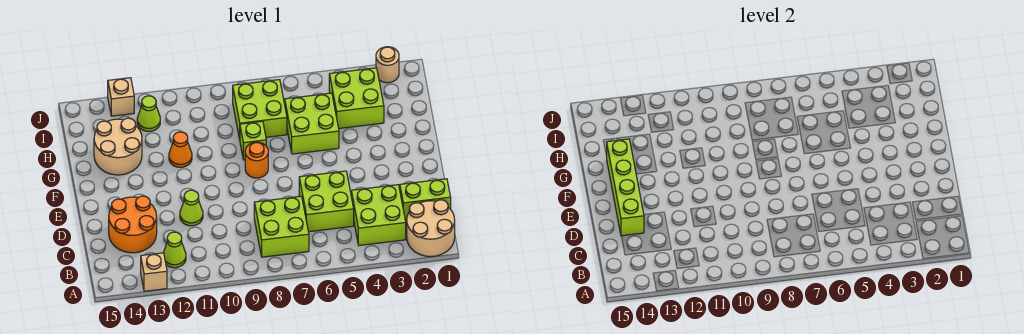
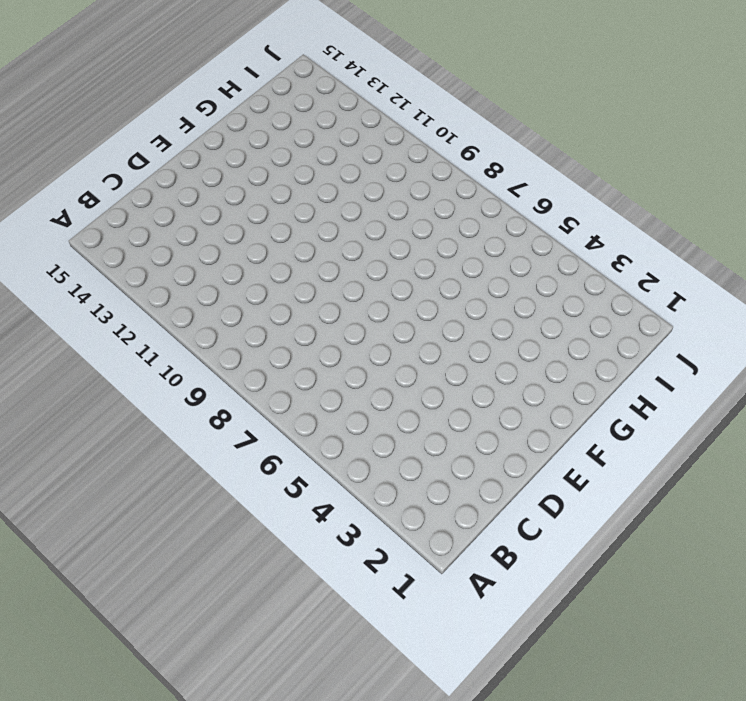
none -> tan round brick A1:B2 level 1
none -> tan brick A13 level 1
none -> lime brick B3:C4 level 1

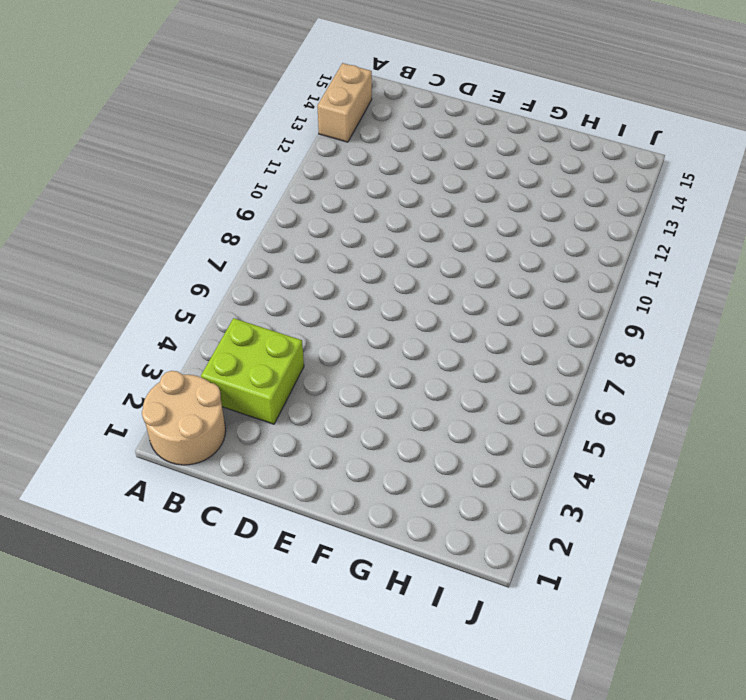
tan brick A13:A14 level 1 -> tan brick A13 level 1
none -> lime brick B7:C8 level 1
none -> lime cone B12 level 1
none -> lime brick C1:C2 level 1

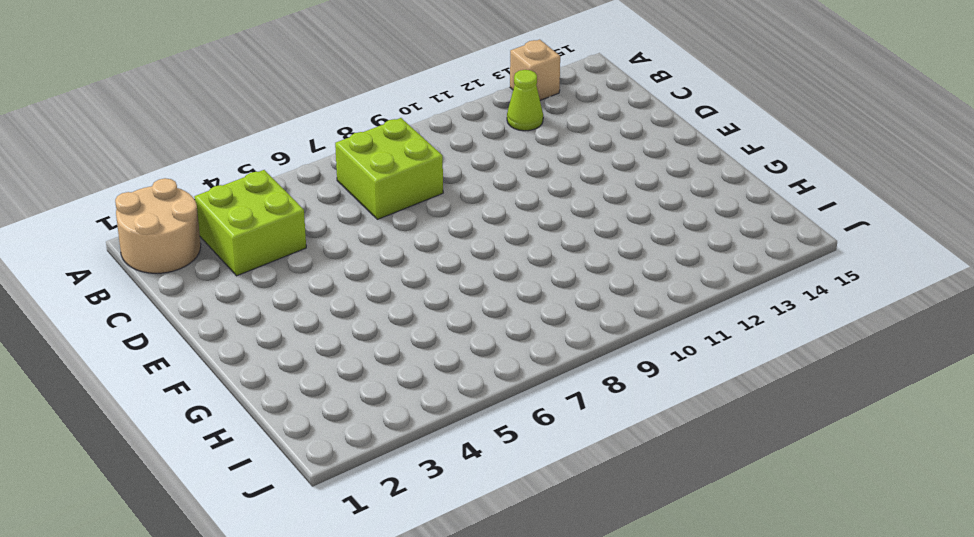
none -> lime brick C1:C2 level 1
none -> lime brick C5:D6 level 1
none -> orange round brick C13:D14 level 1

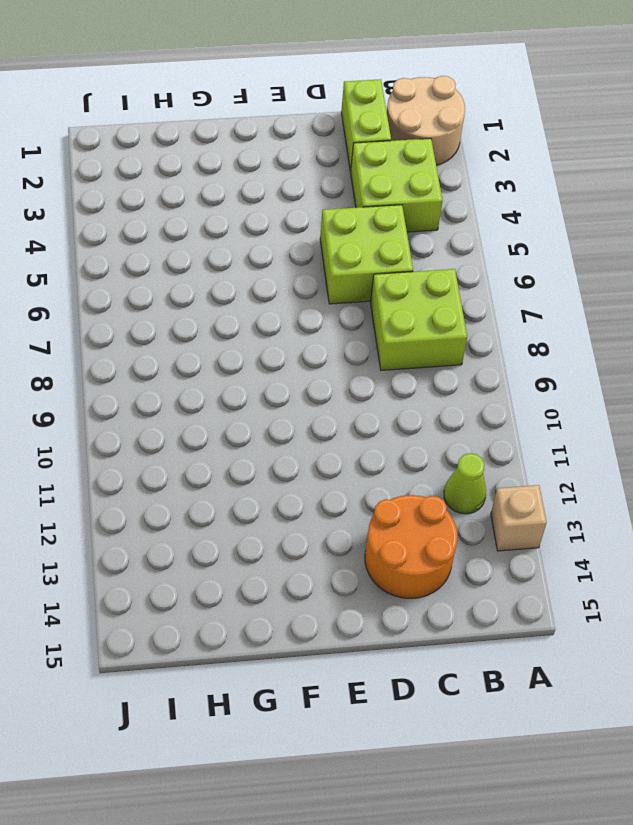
none -> lime cone D11 level 1
none -> orange round brick F8 level 1
none -> lime brick G5:H6 level 1

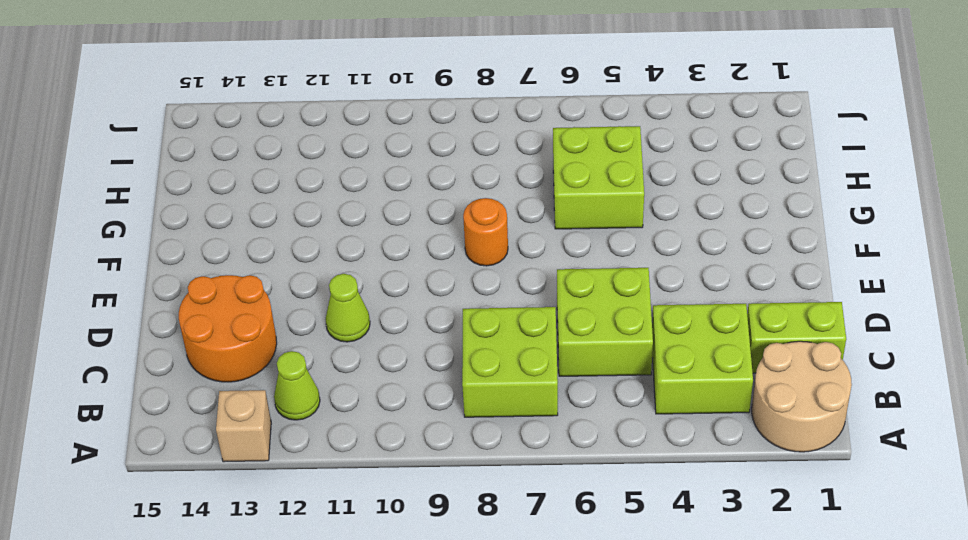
none -> lime brick G8 level 1
none -> orange cone G11 level 1
none -> tan round brick G13:H14 level 1

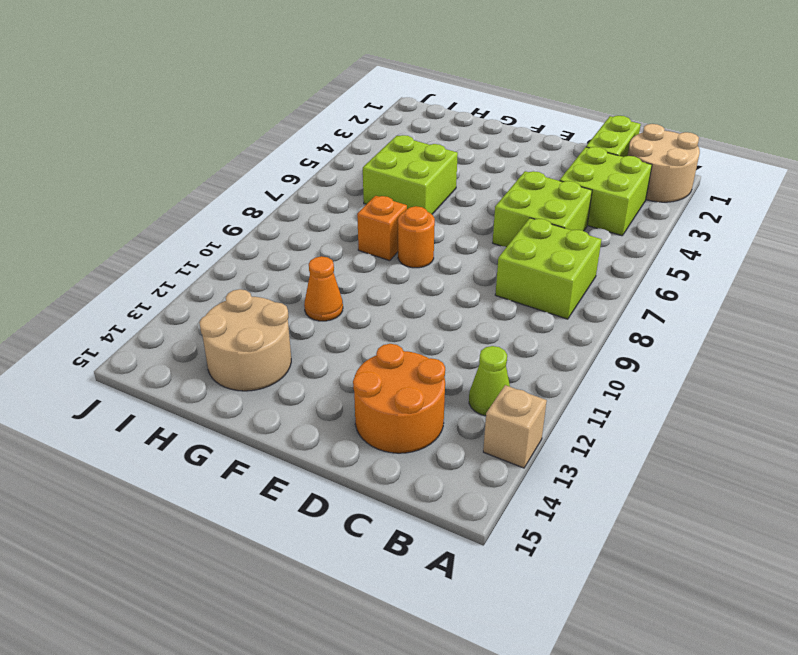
orange brick G8 level 1 -> lime brick G8 level 1
none -> lime cone D11 level 1
none -> lime brick H3:I4 level 1
none -> lime brick H7:I8 level 1

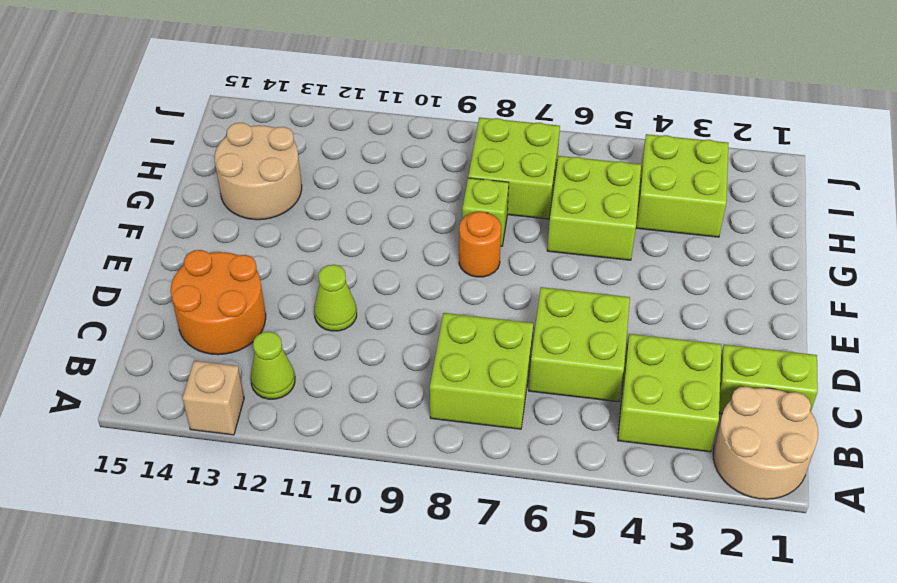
none -> orange cone G11 level 1
none -> lime cone I12 level 1
none -> tan round brick J2 level 1

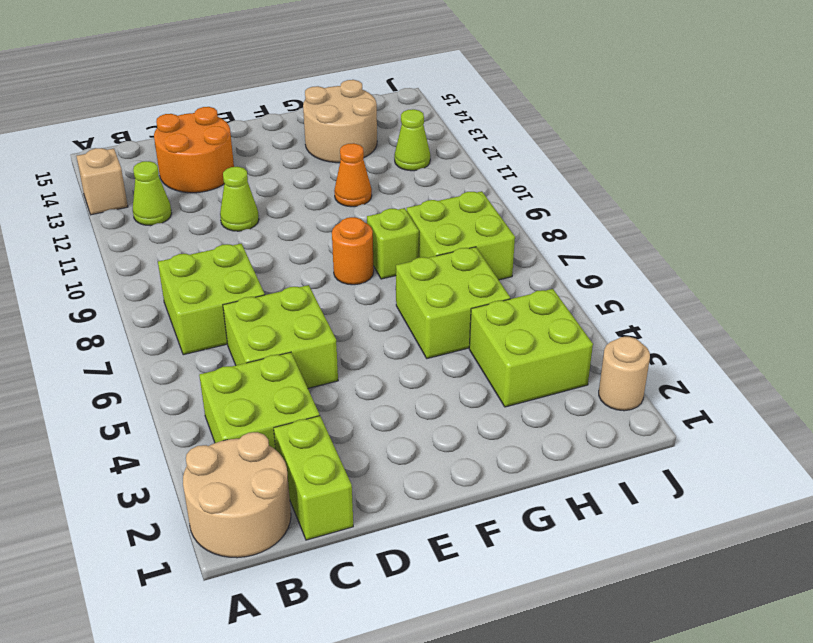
none -> tan brick J13 level 1
none -> lime brick D14:G14 level 2

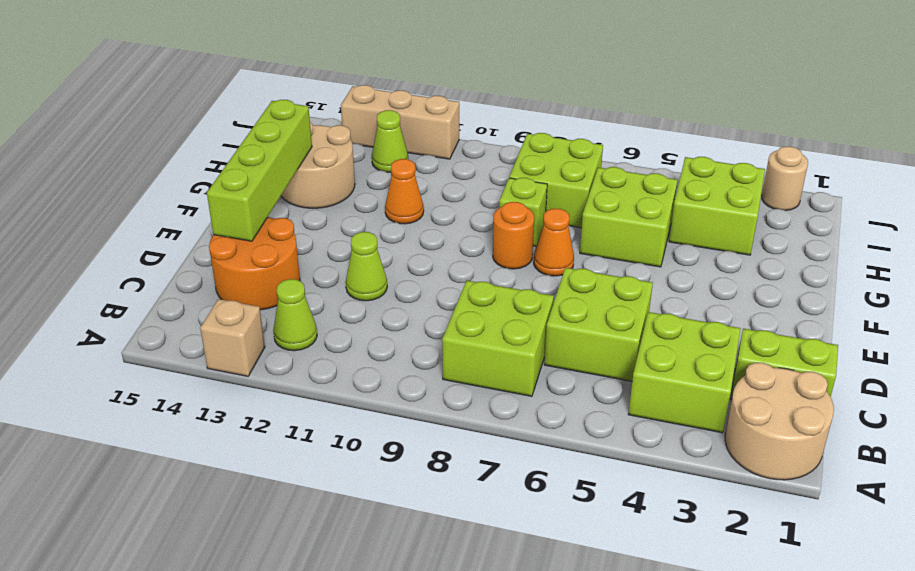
orange cone F7 level 1 -> none
tan brick J11:J13 level 1 -> tan brick J13 level 1

